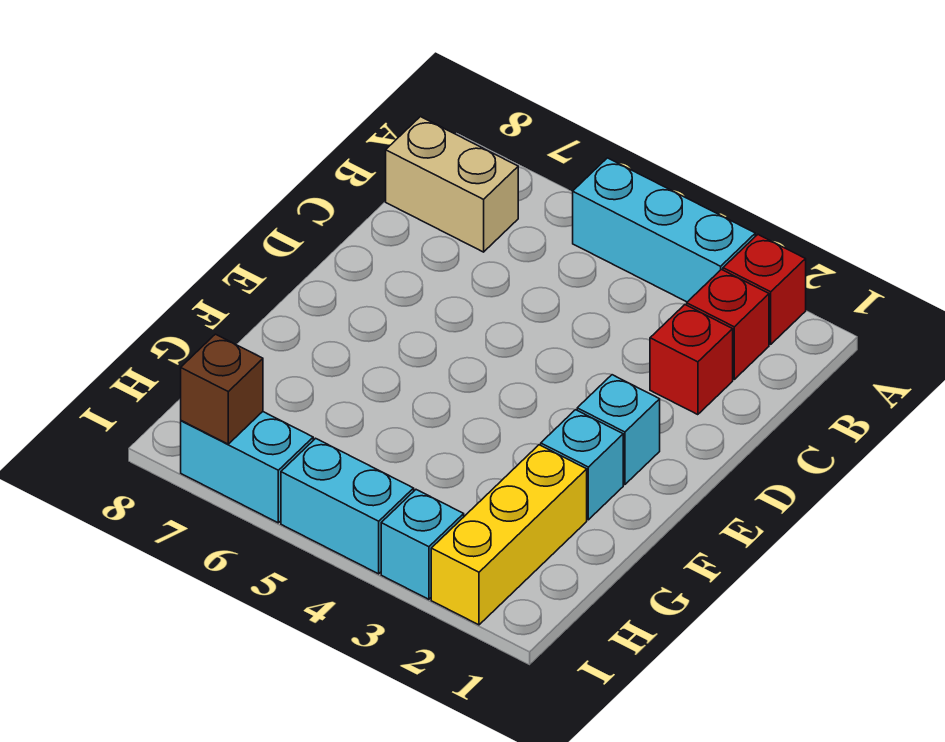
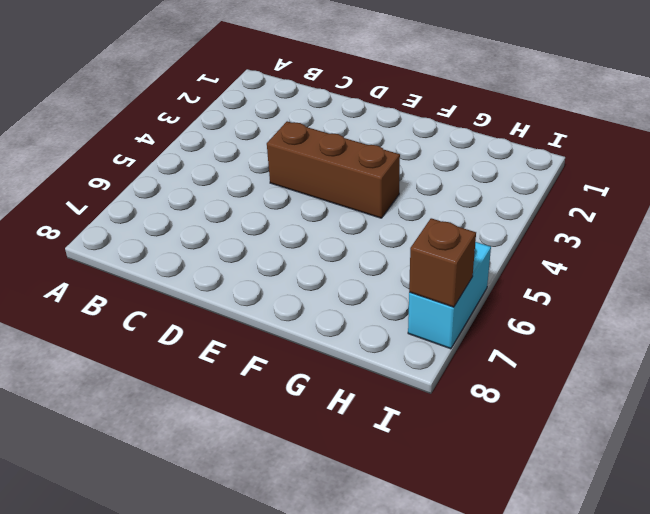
brown brick D4:F4 level 1 -> none
none -> red brick A2 level 1
none -> cyan brick A3:A5 level 1
none -> red brick B2 level 1

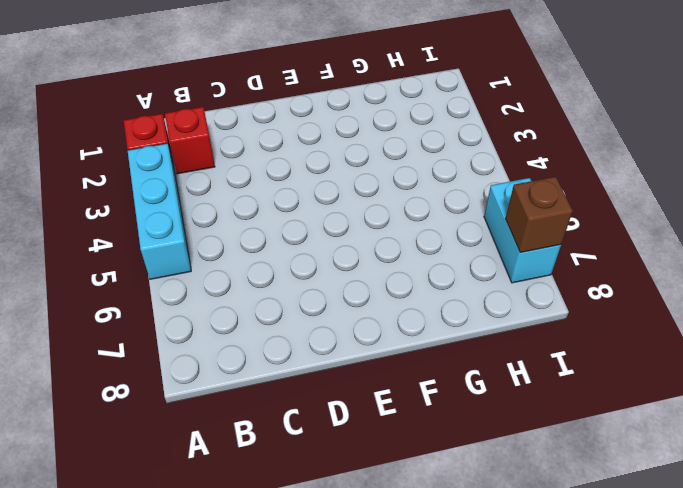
none -> tan brick B7:B8 level 1
none -> red brick C2 level 1
none -> cyan brick E2 level 1

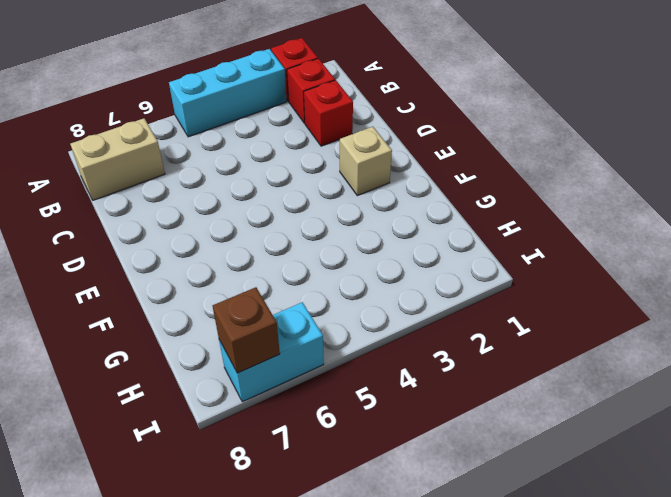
tan brick E2 level 1 -> cyan brick E2 level 1
none -> cyan brick F2 level 1
none -> yellow brick G2:I2 level 1
none -> cyan brick I3 level 1

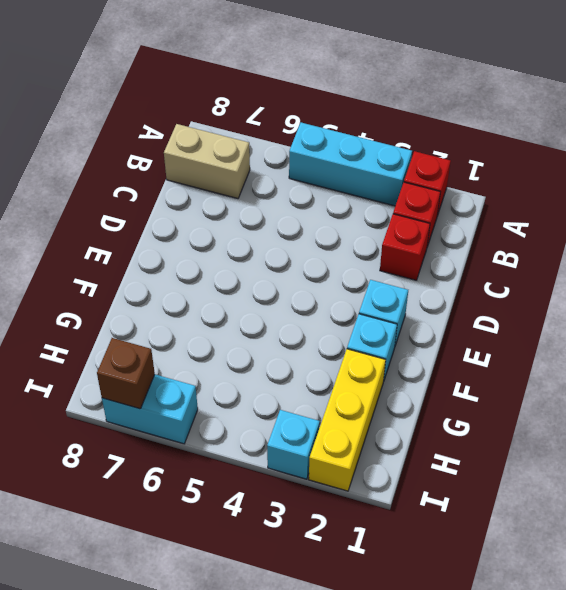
none -> cyan brick I4:I5 level 1

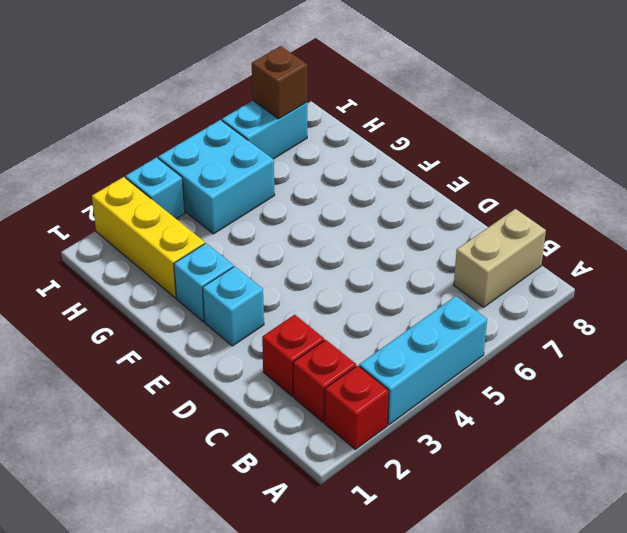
cyan brick H4:I5 level 1 -> cyan brick I4:I5 level 1

